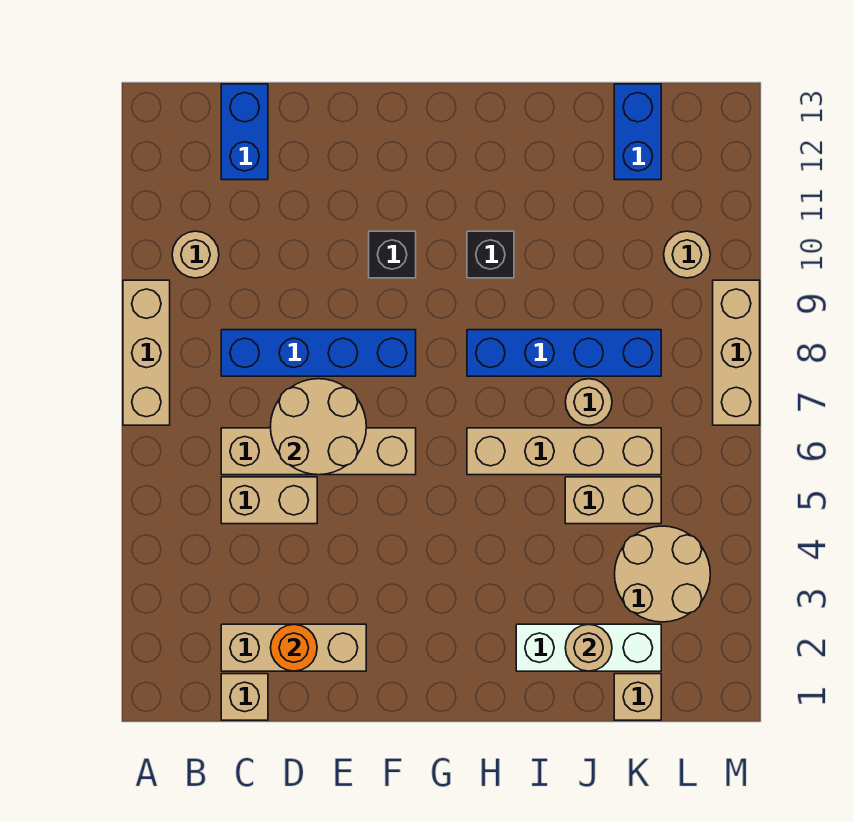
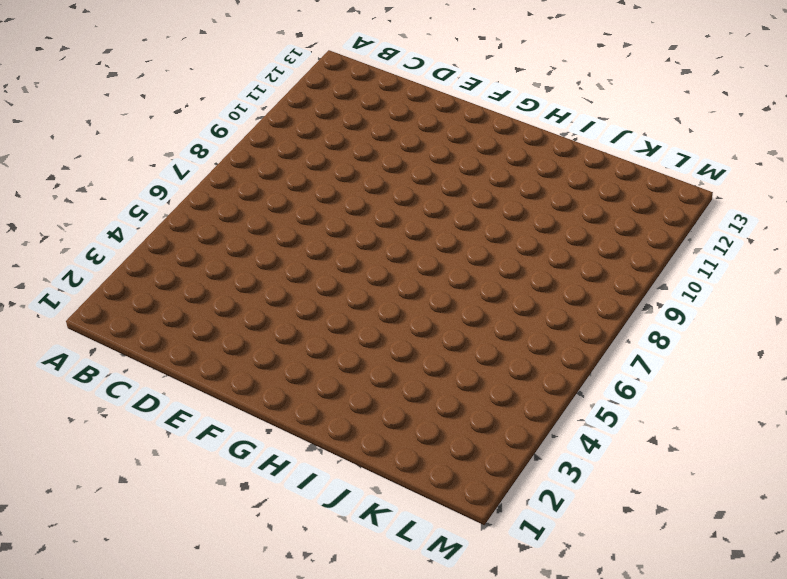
none -> tan brick A7:A9 level 1
none -> tan round brick B10 level 1
none -> tan brick C1 level 1

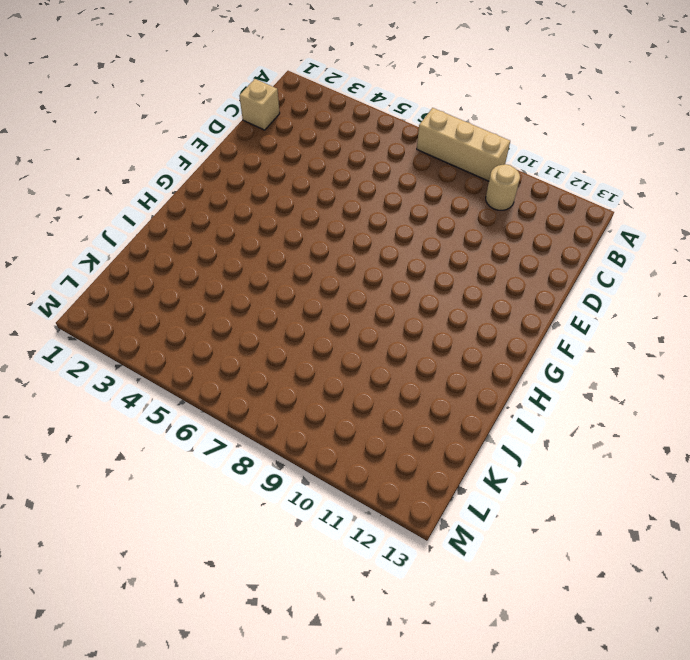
none -> tan brick C2:E2 level 1
none -> tan brick C5:D5 level 1
none -> tan brick C6:F6 level 1

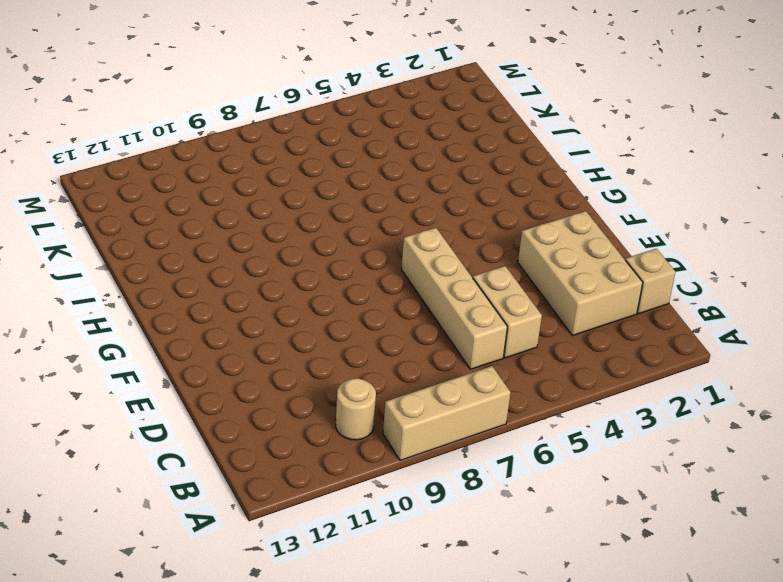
tan brick C2:E3 level 1 -> tan brick C2:E2 level 1
none -> blue brick C8:F8 level 1
none -> blue brick C12:C13 level 1
none -> black brick F10 level 1

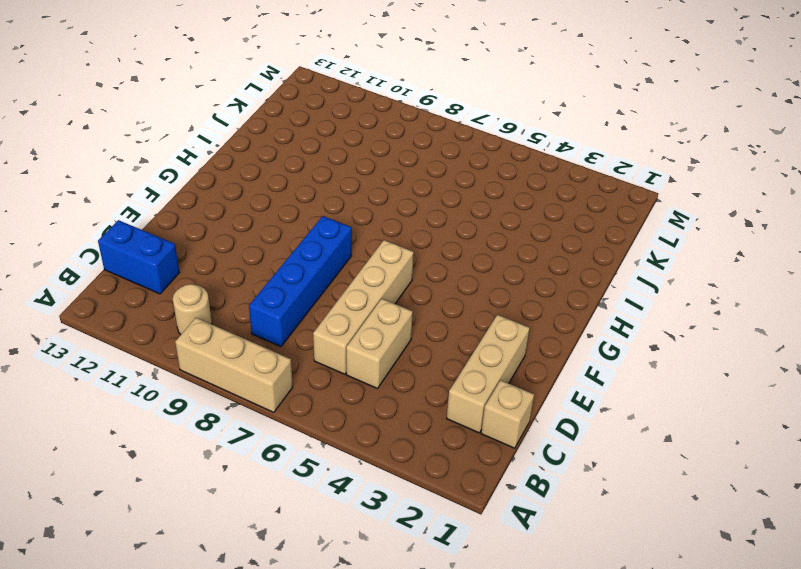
none -> black brick F10 level 1
none -> tan brick H6:K6 level 1
none -> blue brick H8:K8 level 1

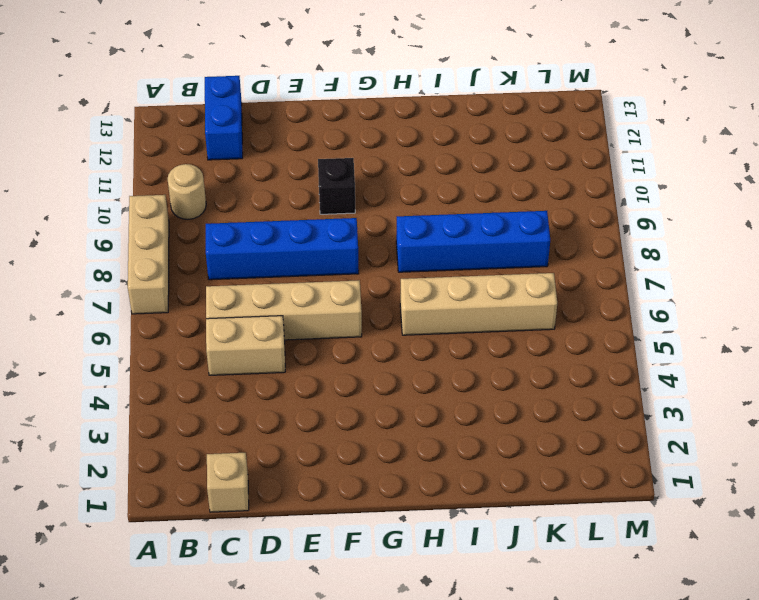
none -> tan brick C2:E2 level 1
none -> black brick H10 level 1
none -> white brick I2:K2 level 1

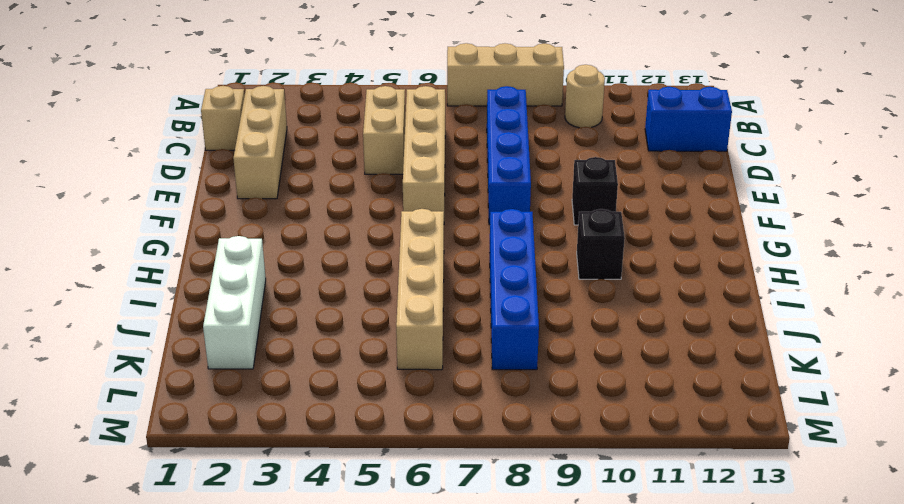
none -> tan brick J5:K5 level 1
none -> tan round brick J7 level 1
none -> tan brick K1 level 1

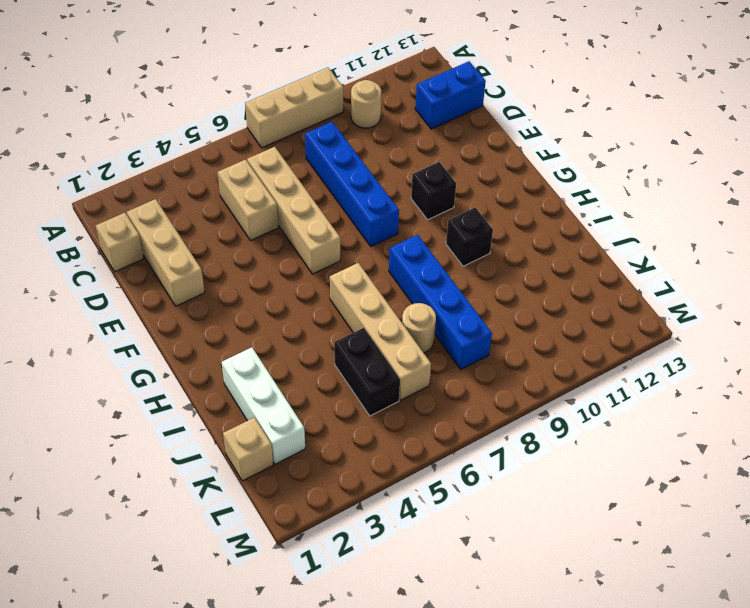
black brick J5:K5 level 1 -> tan brick J5:K5 level 1
none -> tan round brick K3:L4 level 1
none -> blue brick K12:K13 level 1
none -> tan round brick L10 level 1

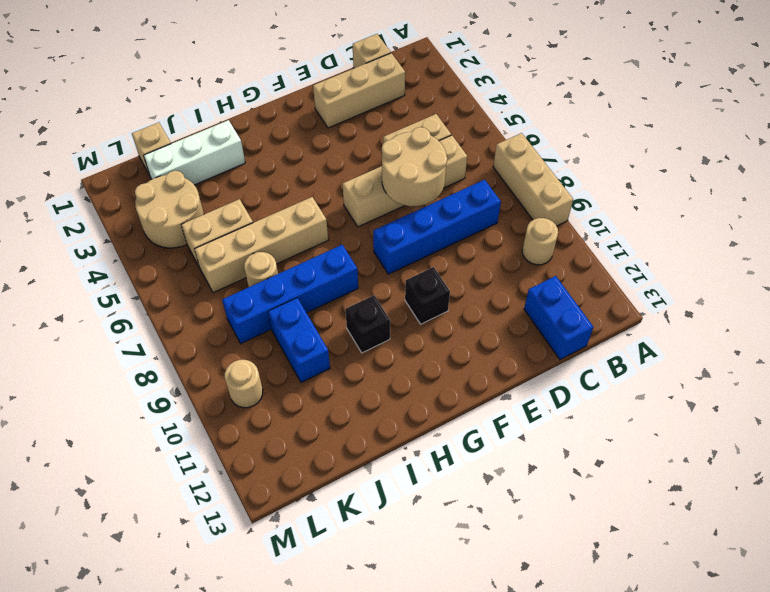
blue brick J9:J10 level 1 -> blue brick K12:K13 level 1
none -> tan brick M7:M9 level 1
none -> orange round brick D2 level 2
none -> tan round brick J2 level 2

